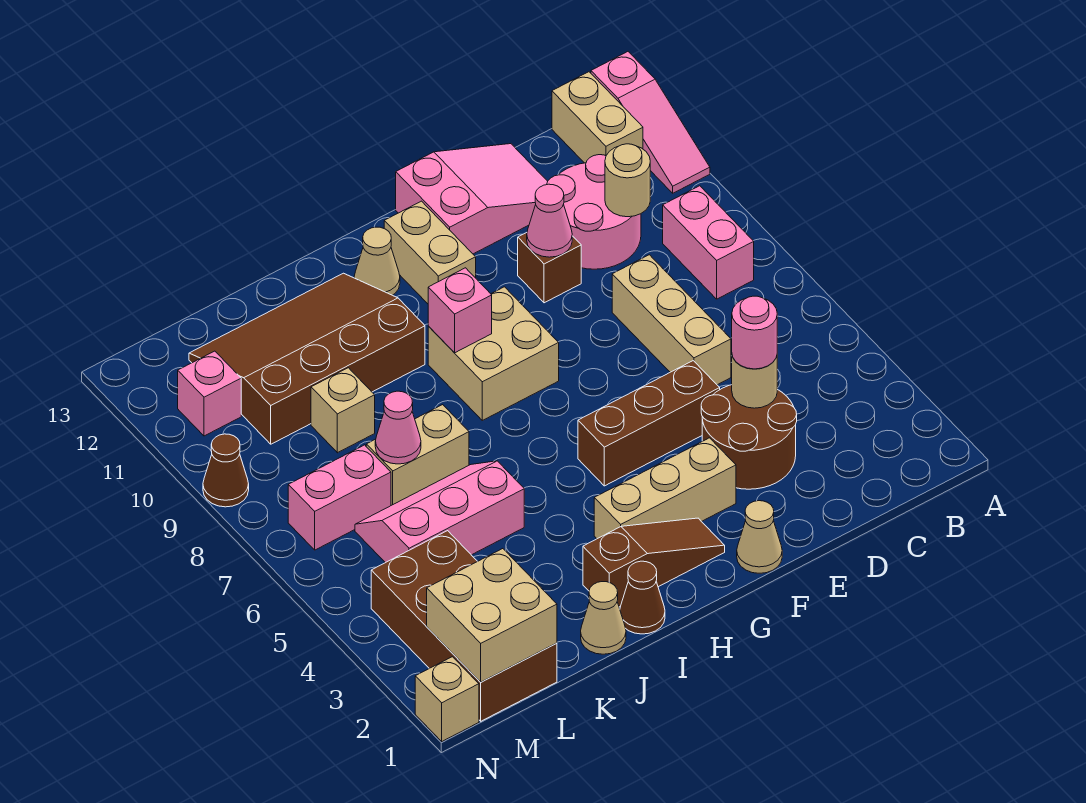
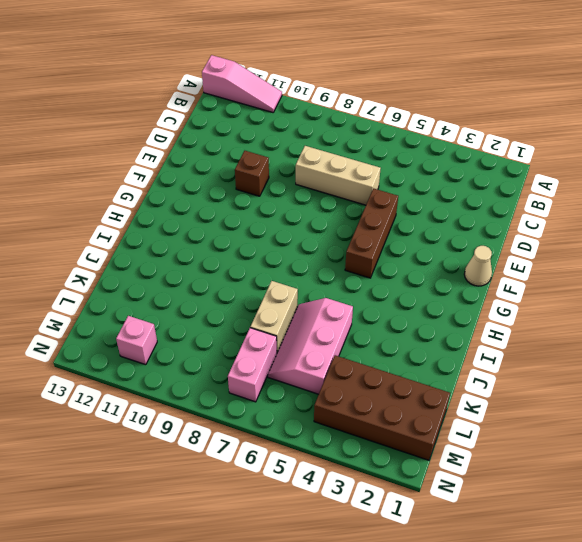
none -> pink brick B8:B9 level 1
none -> tan brick B12:B13 level 1
none -> pink round brick C10:D11 level 1
none -> brown round brick D3:E4 level 1

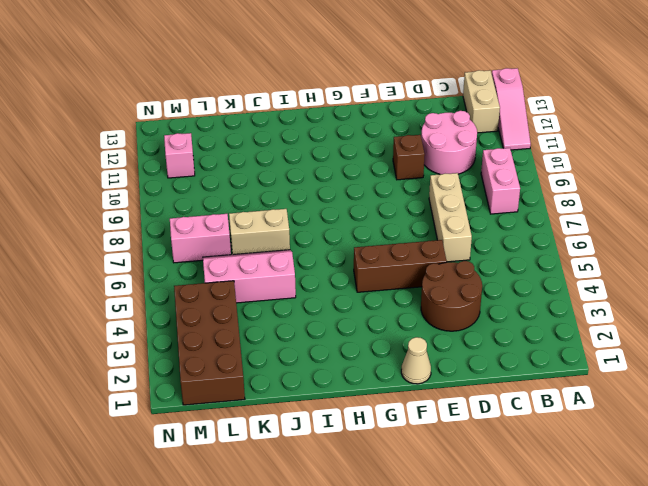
none -> pink slope D12:F13 level 1 top F
none -> tan brick F3:H3 level 1
none -> brown slope G2:I2 level 1 top I
none -> tan brick G8:H9 level 1

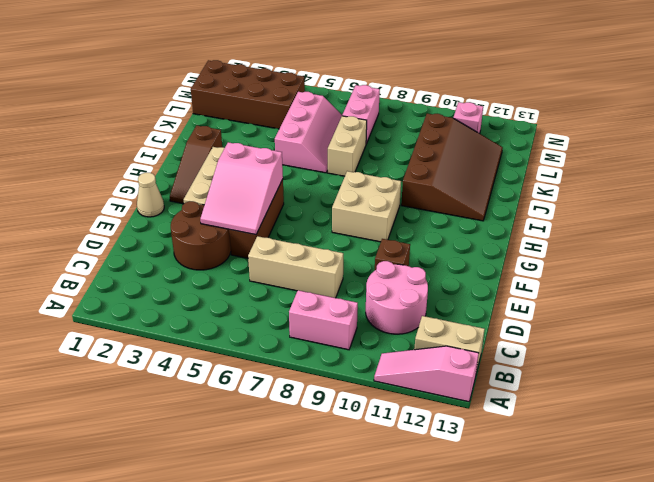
pink slope E4:G5 level 2 top G -> pink slope D12:F13 level 1 top F
none -> tan brick G11:G12 level 1
none -> tan cone H12 level 1
none -> brown cone I1 level 1
none -> tan cone J1 level 1

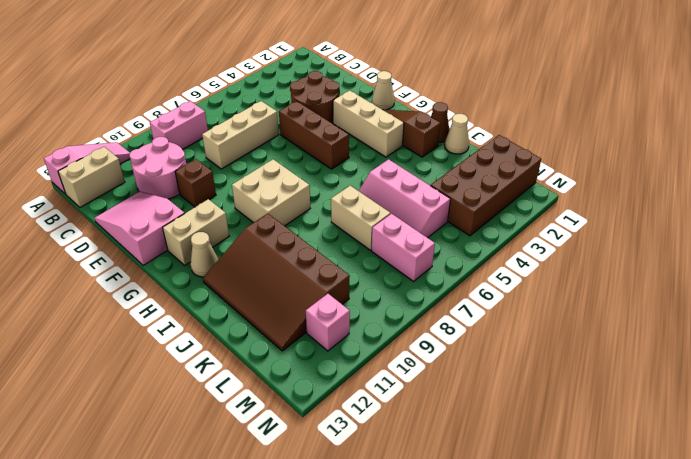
none -> tan brick K9 level 1
none -> tan brick N1 level 1
none -> brown cone N9 level 1
none -> tan round brick C10 level 2

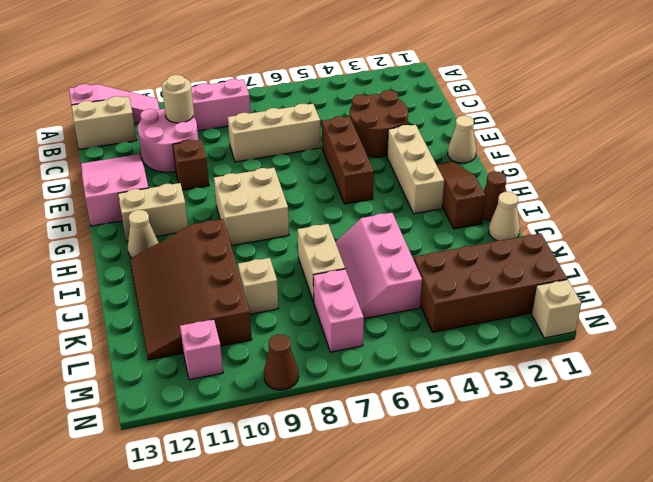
none -> tan round brick D4 level 2
none -> pink cone E10 level 2
none -> pink brick H9 level 2
none -> pink cone K7 level 2

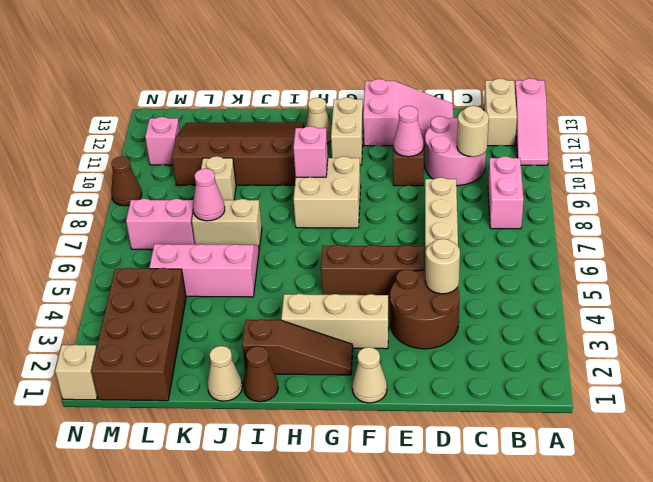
none -> tan brick L1:M2 level 2
none -> pink round brick D4 level 3

